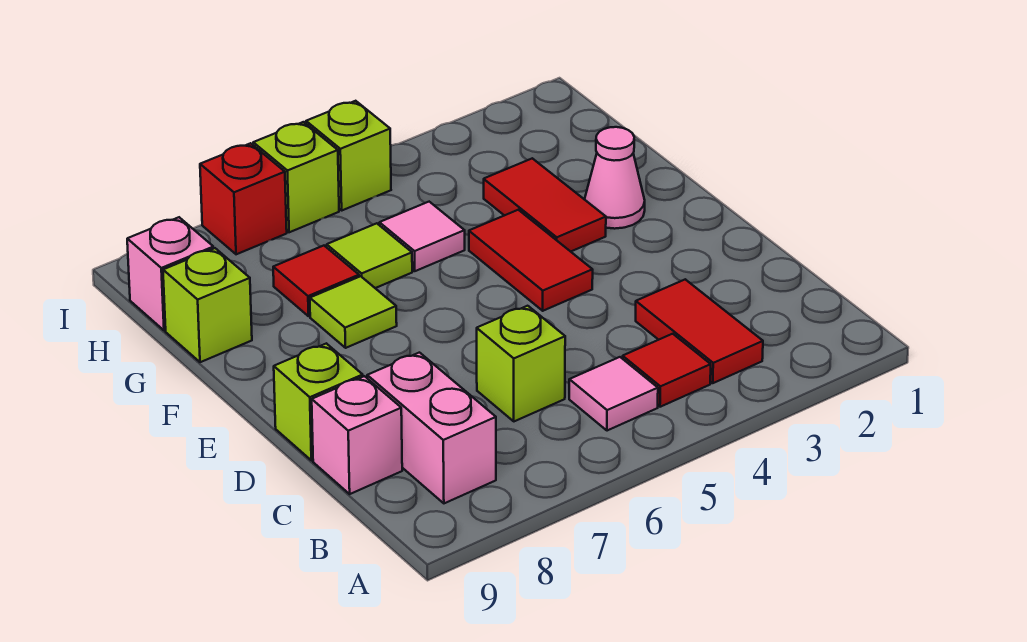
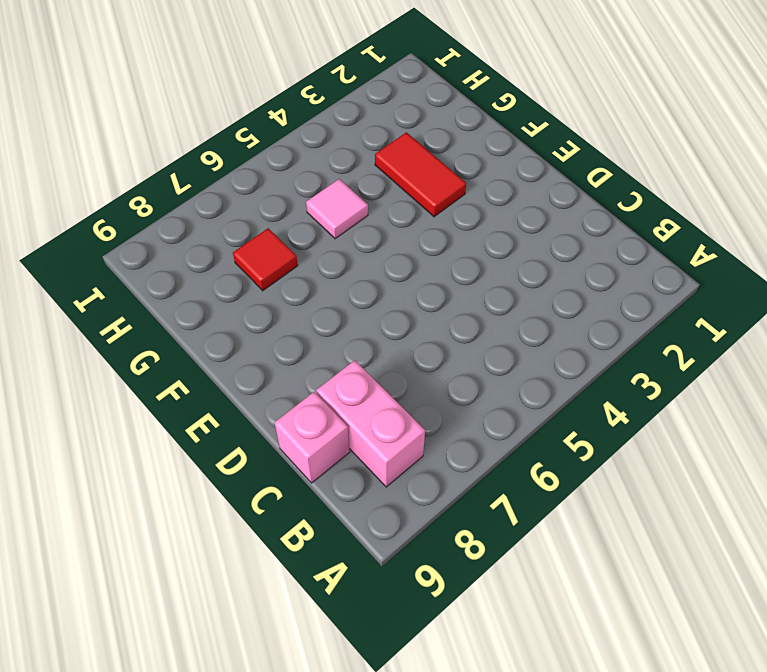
none -> red tile B3:C3 level 1
none -> red tile B4 level 1
none -> pink tile B5 level 1

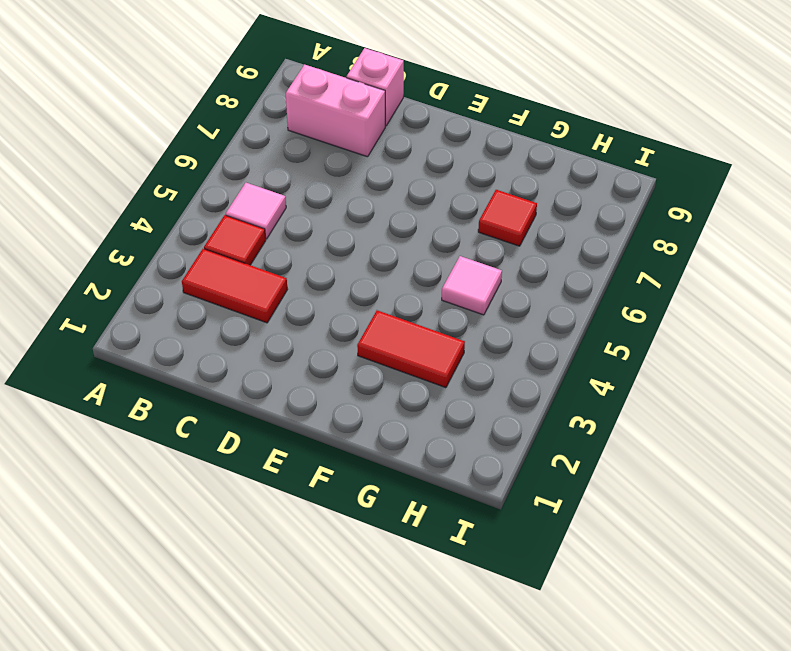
none -> lime brick C6 level 1
none -> lime brick D9 level 1
none -> red tile E4:F4 level 1

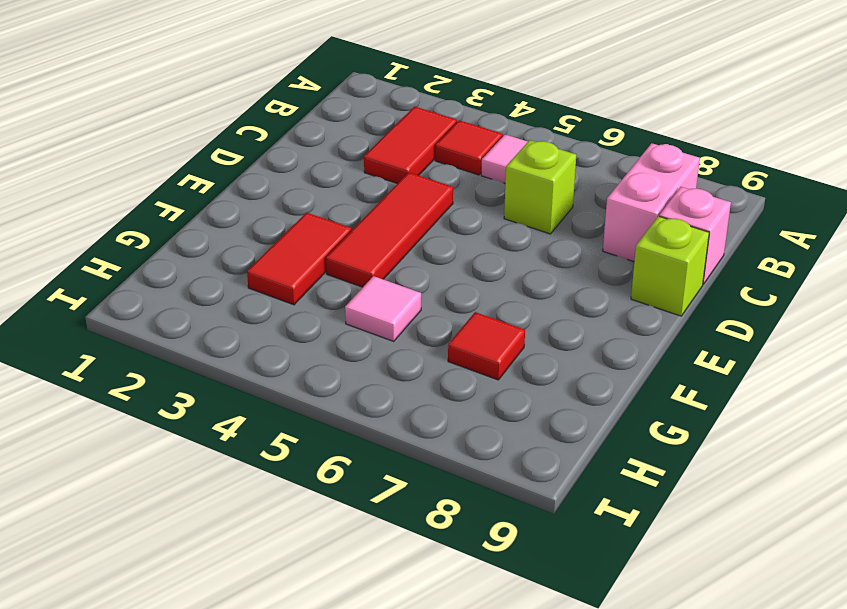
red tile D4:F4 level 1 -> red tile E4:F4 level 1
none -> pink cone F2 level 1
none -> lime tile F7 level 1
none -> lime tile G6 level 1

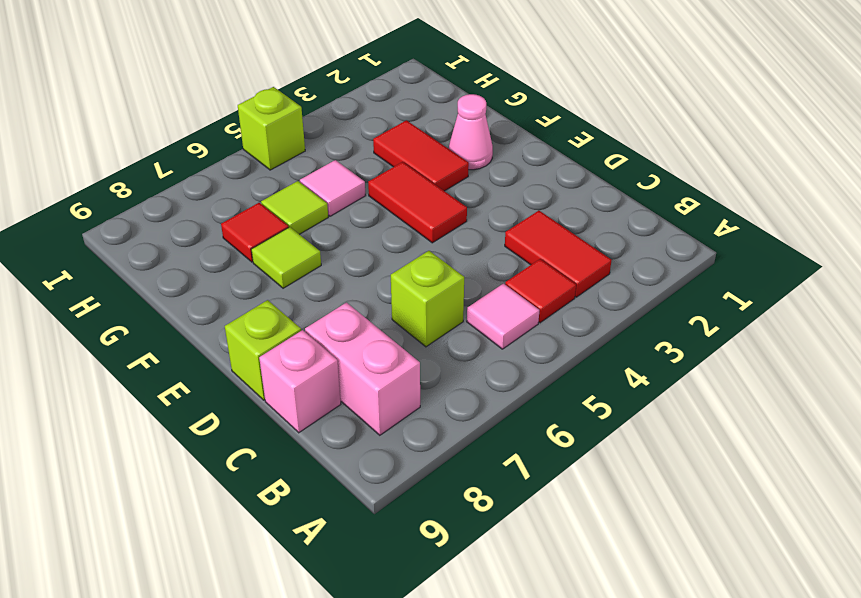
none -> lime brick G9 level 1
none -> pink brick H9 level 1
none -> lime brick I6 level 1

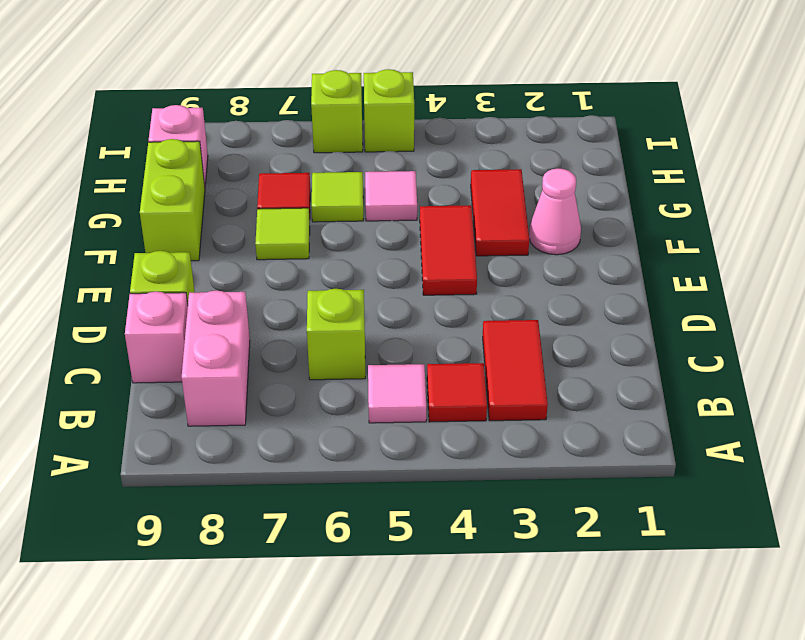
lime brick F9:G9 level 1 -> lime brick G9 level 1
none -> red brick I7 level 1

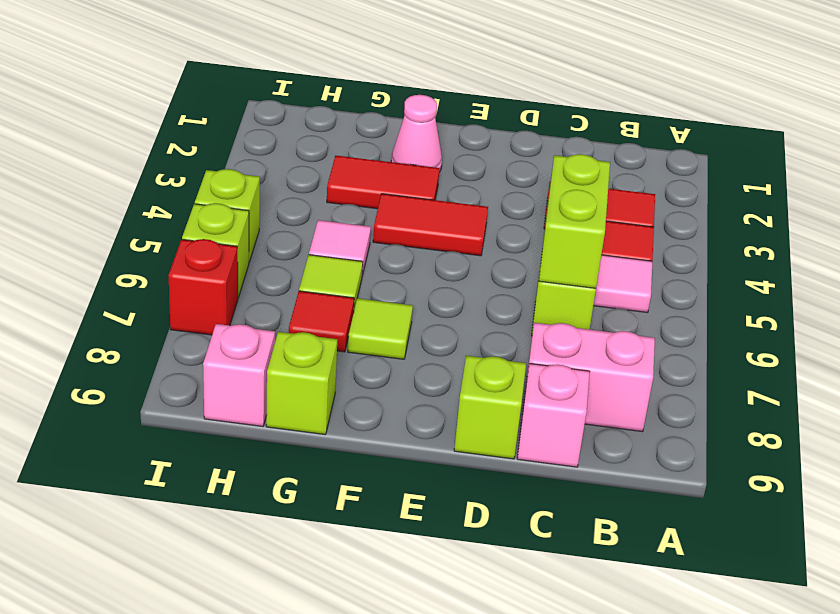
lime brick C5:C6 level 2 -> none

